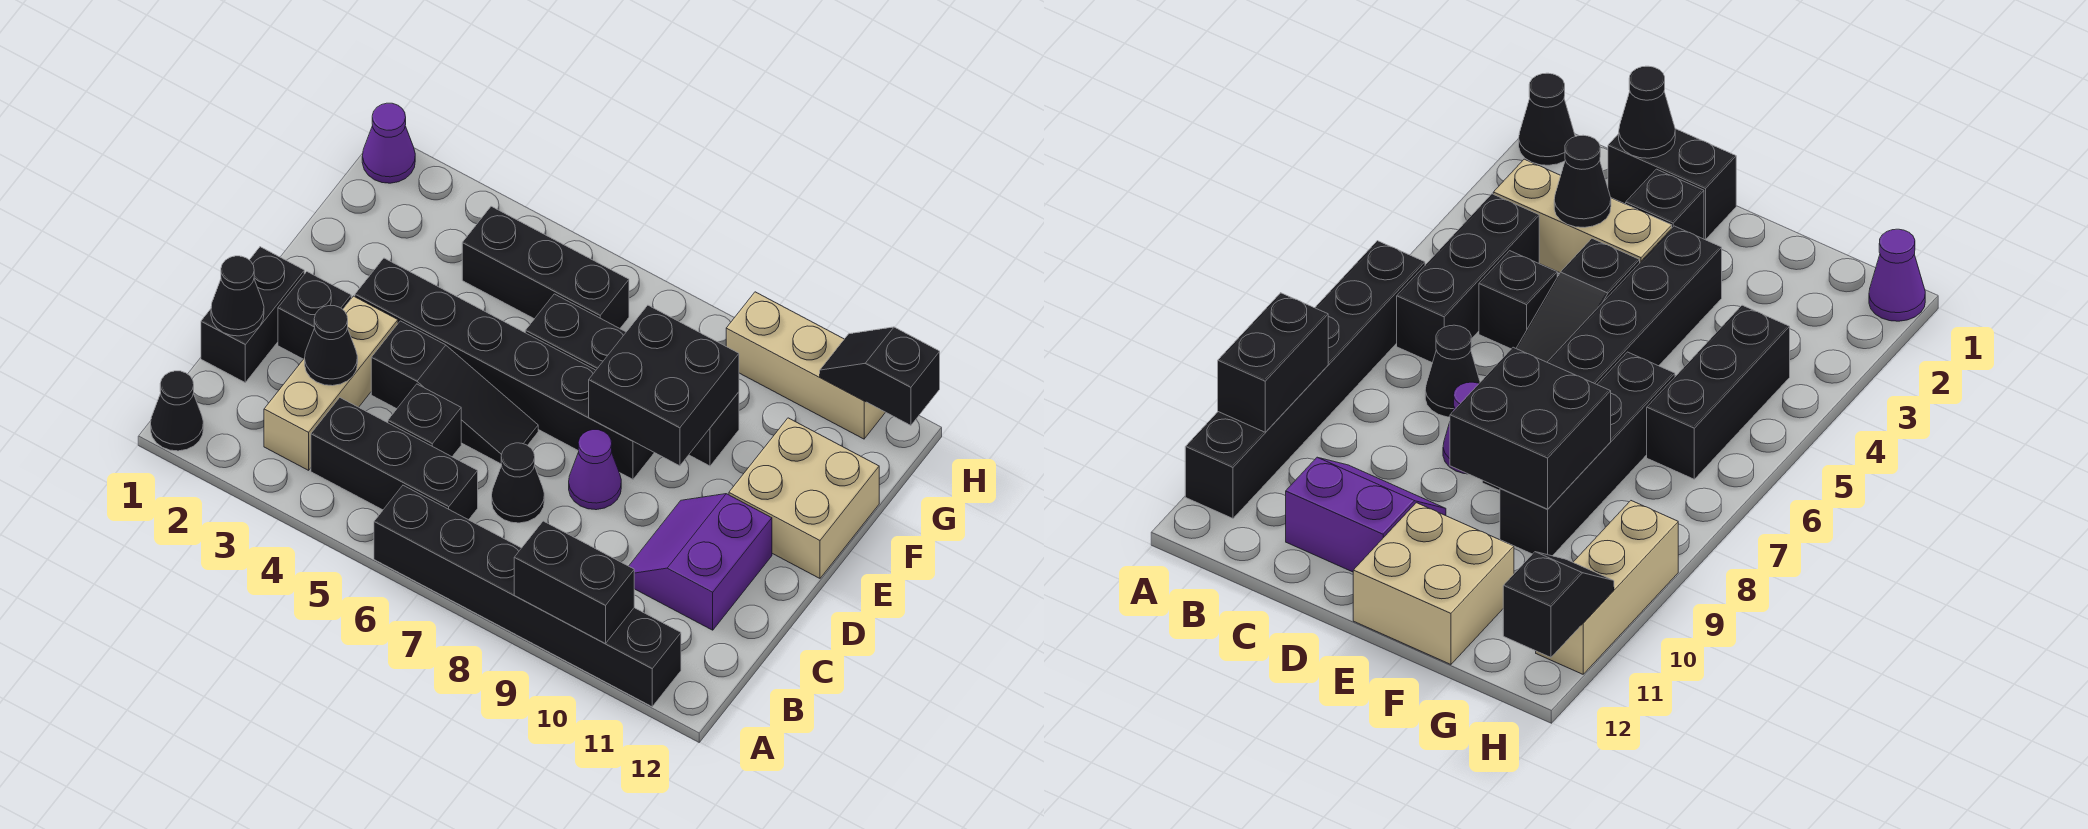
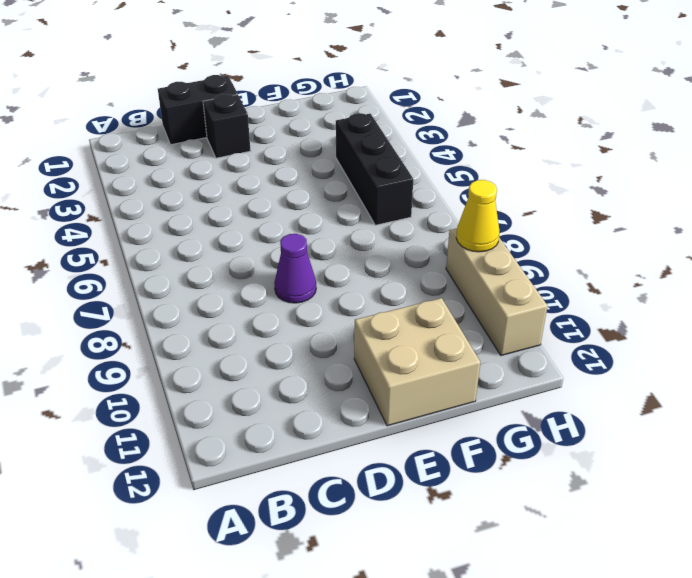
yellow cone H9 level 2 -> none
none -> black cone A1 level 1
none -> black brick A6:A11 level 1
none -> tan brick B3:D3 level 1

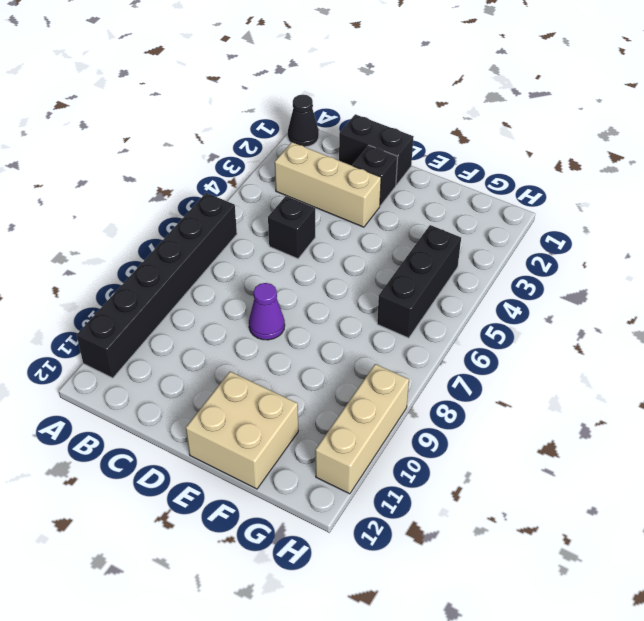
none -> black brick B4:B6 level 1
none -> black cone C7 level 1
none -> purple slope C10:D11 level 1 top 11

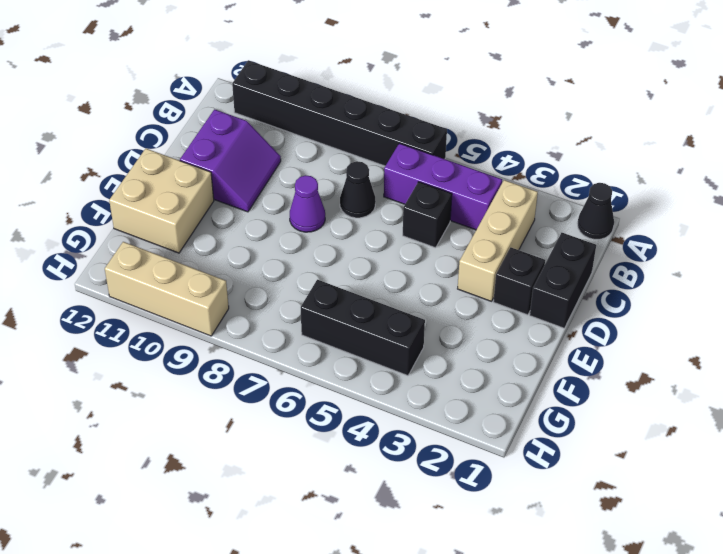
purple brick B4:B6 level 1 -> black brick B4:B6 level 1
none -> black slope D4:D6 level 1 top 4
none -> black brick E3:E8 level 1
none -> black brick F6:F9 level 1

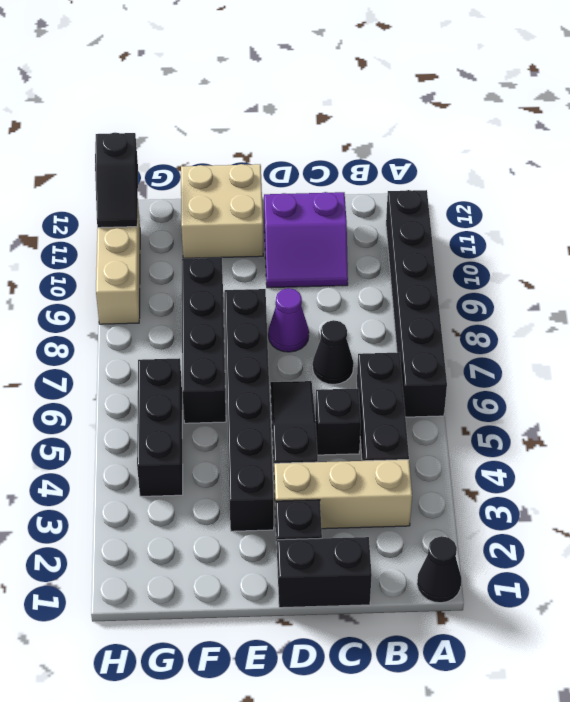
none -> purple cone H1 level 1
none -> black brick A9:A10 level 2
none -> black cone C1 level 2

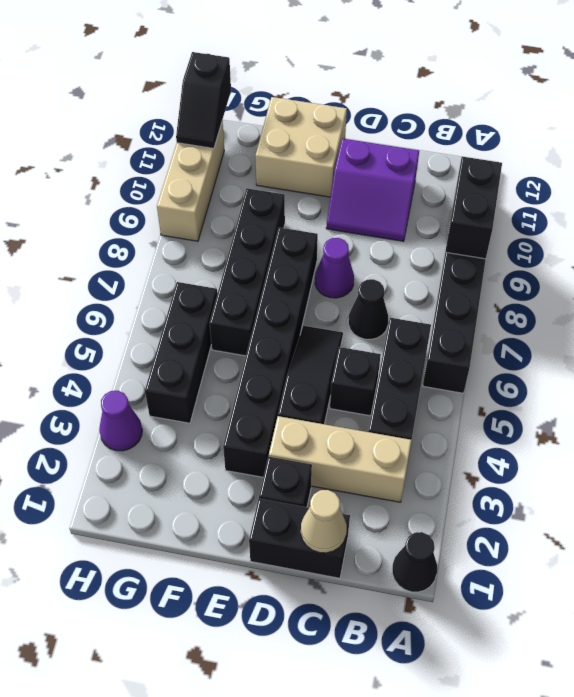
tan cone C1 level 2 -> black cone C1 level 2
purple cone H3 level 1 -> purple cone H1 level 1
none -> black cone C3 level 2
none -> black brick E8:F9 level 2

